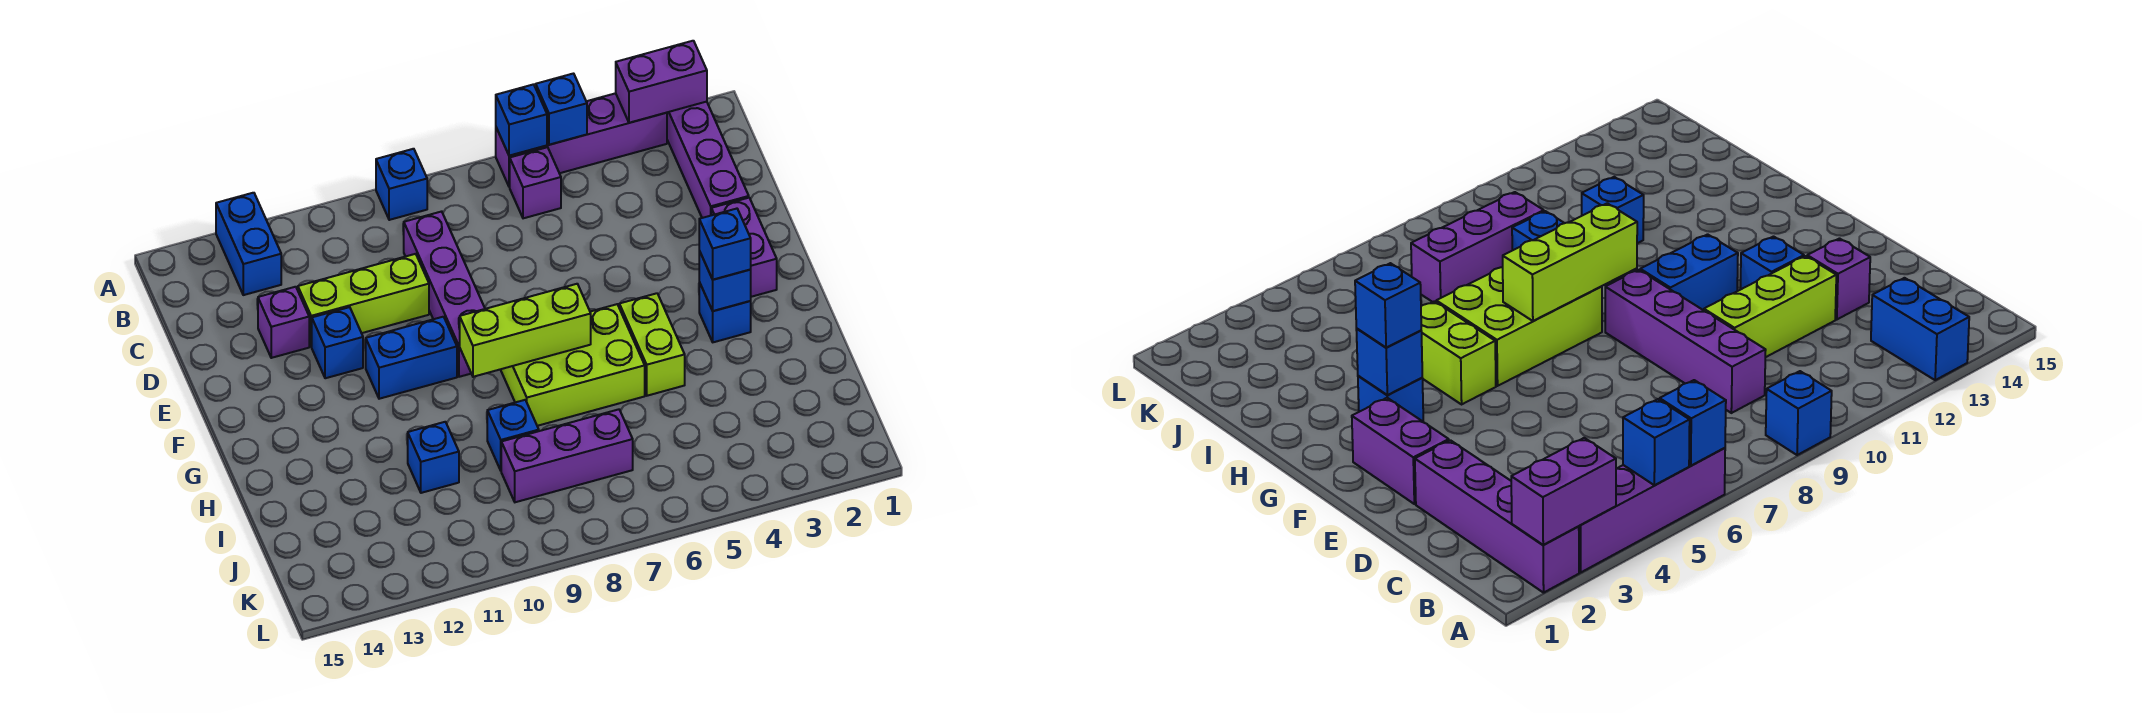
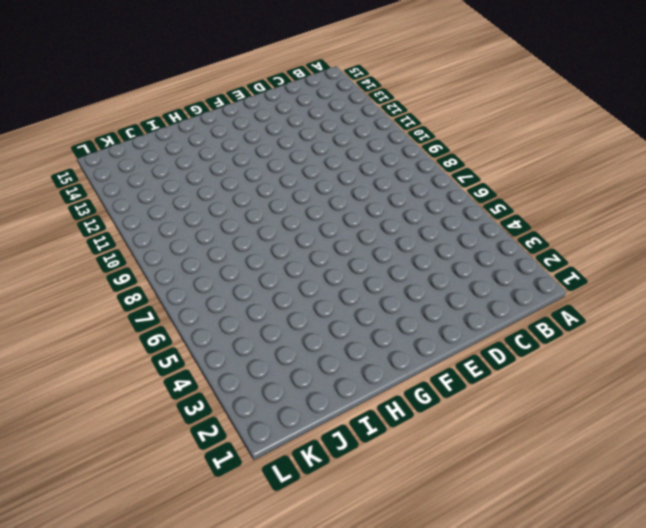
none -> purple brick A2:D2 level 1
none -> purple brick A3:A6 level 1
none -> blue brick A9 level 1

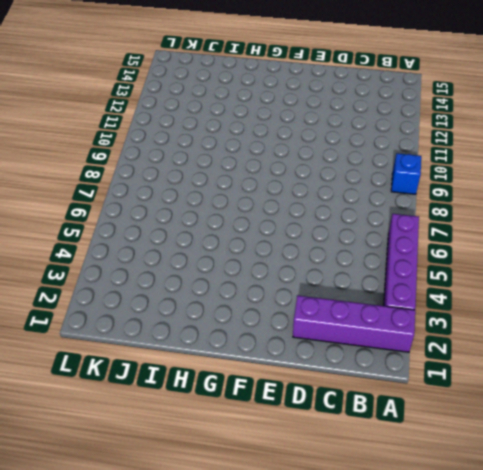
none -> blue brick A13:B13 level 1
none -> purple brick B6 level 1
none -> purple brick C9:F9 level 1

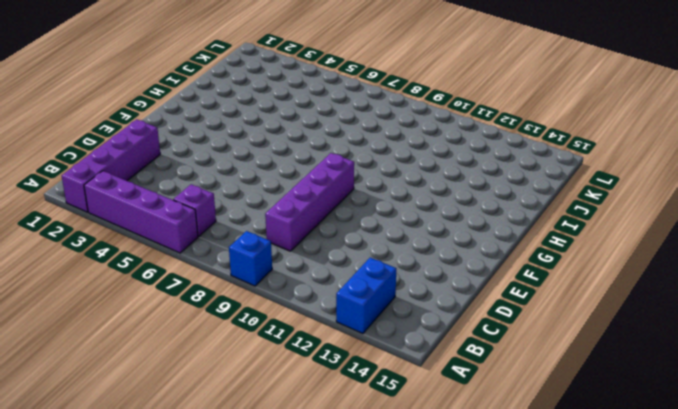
none -> lime brick D10:D12 level 1
none -> purple brick D13 level 1
none -> purple brick E2:F2 level 1

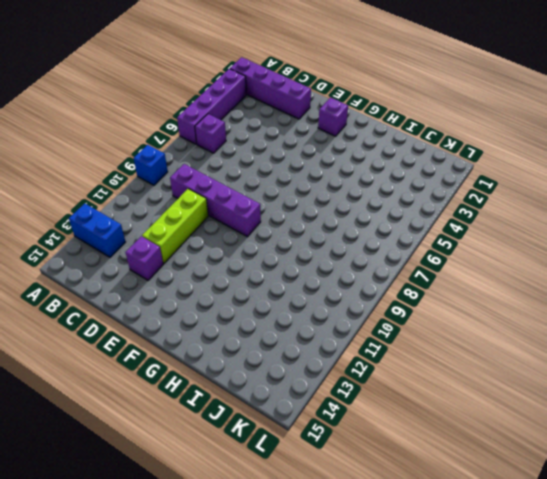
purple brick F2 level 1 -> purple brick E2:F2 level 1
none -> blue brick E12 level 1
none -> blue brick F10:F11 level 1
none -> blue brick G3 level 1

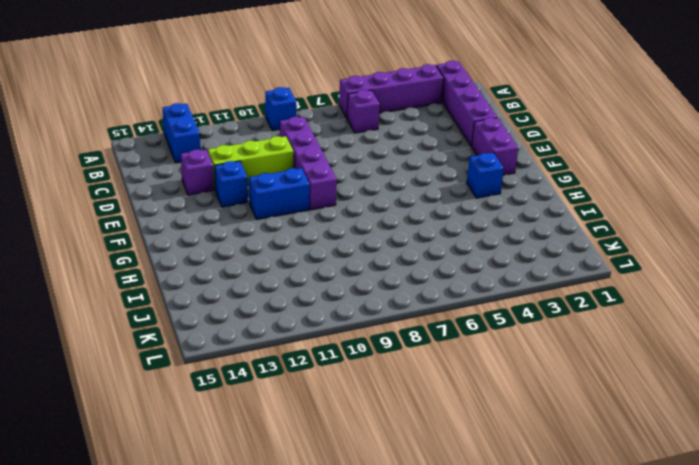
none -> lime brick G5:H5 level 1
none -> lime brick G6:H8 level 1
none -> blue brick I9 level 1

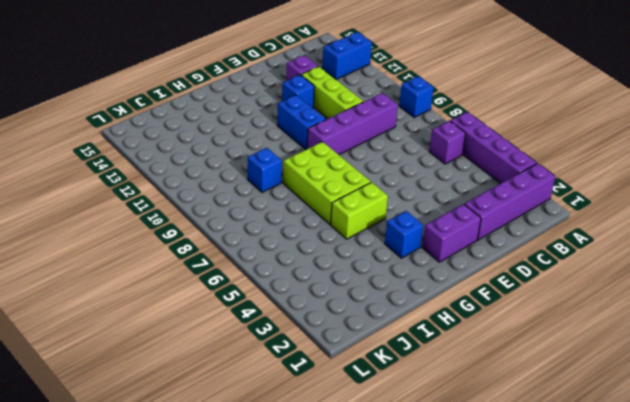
none -> blue brick I11 level 1
none -> purple brick J7:J9 level 1
none -> purple brick A2:A3 level 2

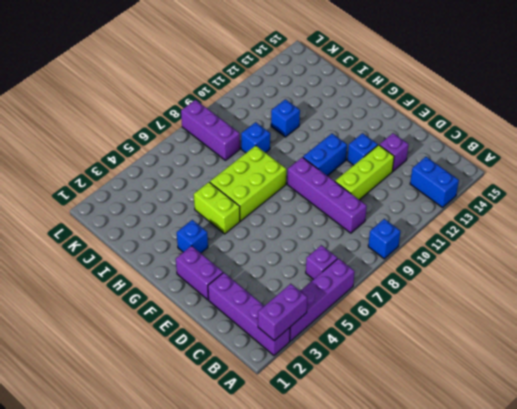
purple brick J8:L8 level 1 -> purple brick J7:J9 level 1
none -> blue brick A5 level 2
none -> blue brick A6 level 2
none -> blue brick G3 level 2

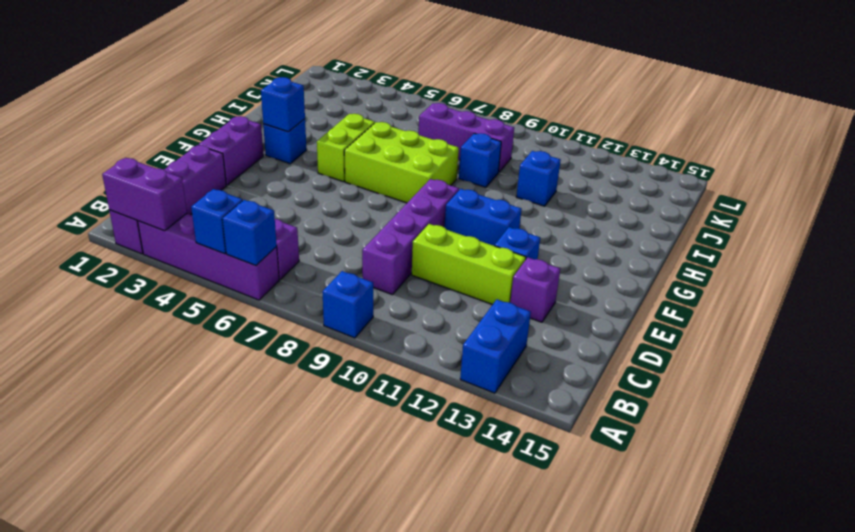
none -> lime brick G7:G9 level 2
none -> blue brick G3 level 3

